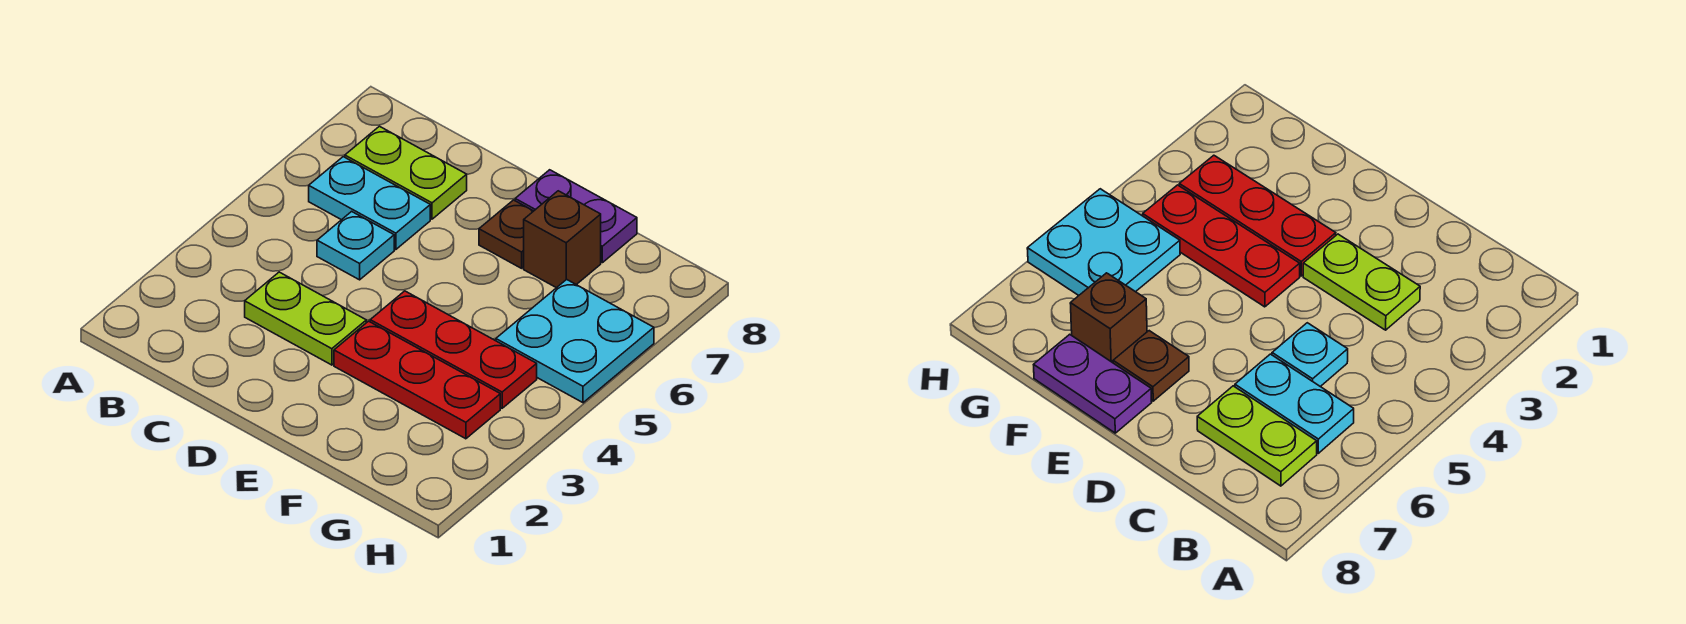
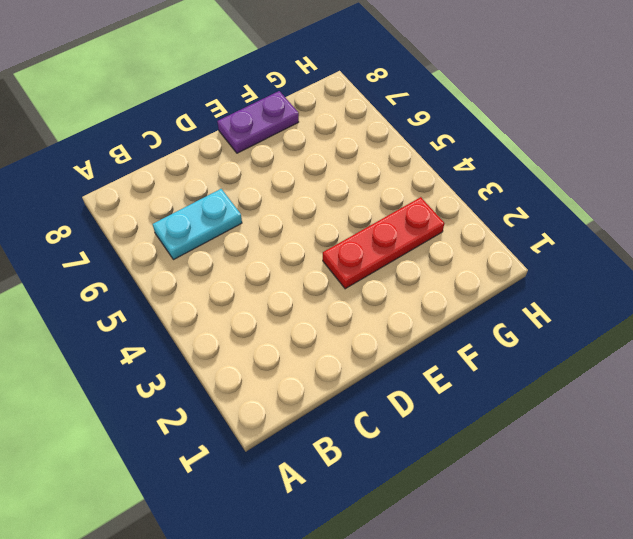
none -> lime plate B7:C7 level 1
none -> lime plate C3:D3 level 1

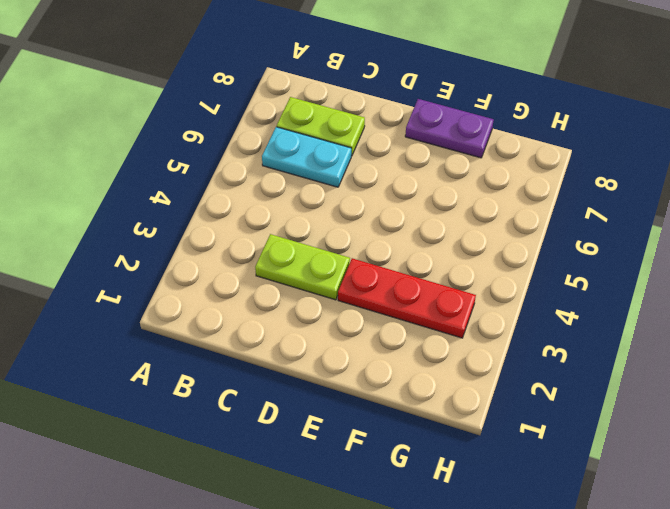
none -> cyan plate C5 level 1
none -> red plate E4:G4 level 1

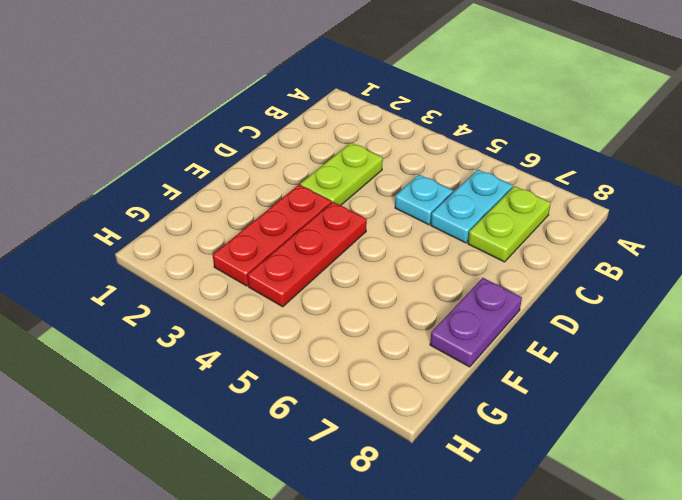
none -> brown plate E7 level 1
none -> brown brick F7 level 1

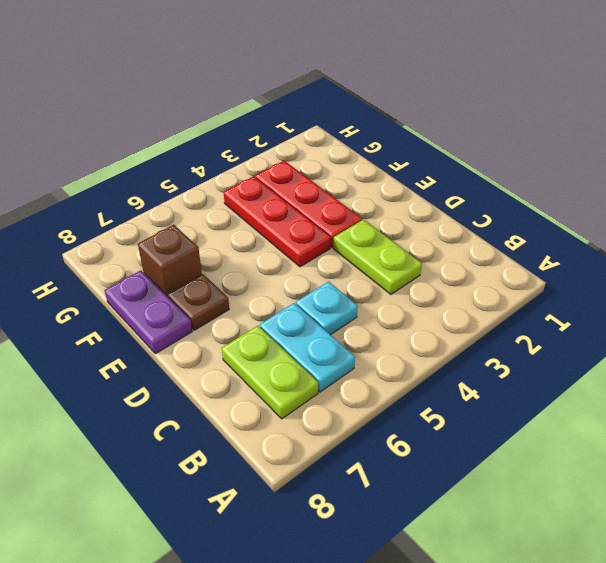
none -> cyan plate G5:H6 level 1

